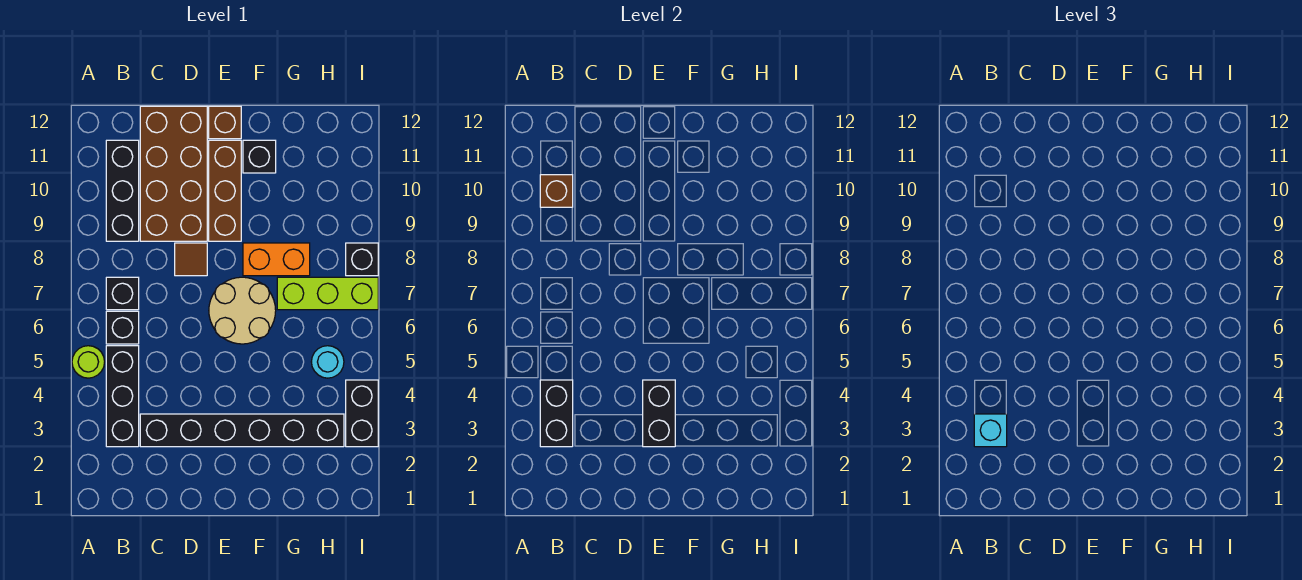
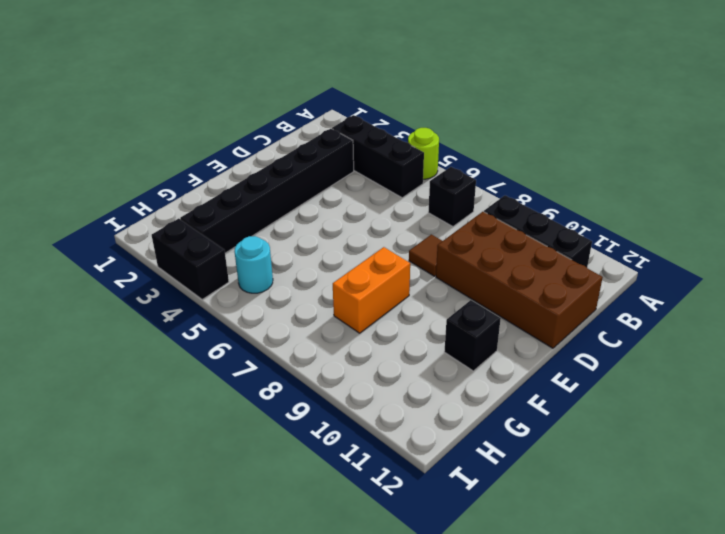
none -> black brick B6 level 1
none -> tan round brick E6:F7 level 1
none -> brown brick E9:E11 level 1

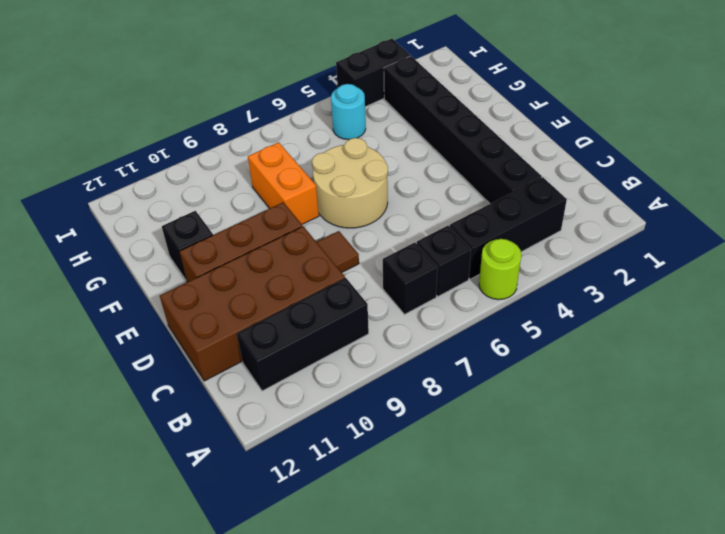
none -> brown brick E12 level 1
none -> lime brick G7:I7 level 1
none -> black brick I8 level 1

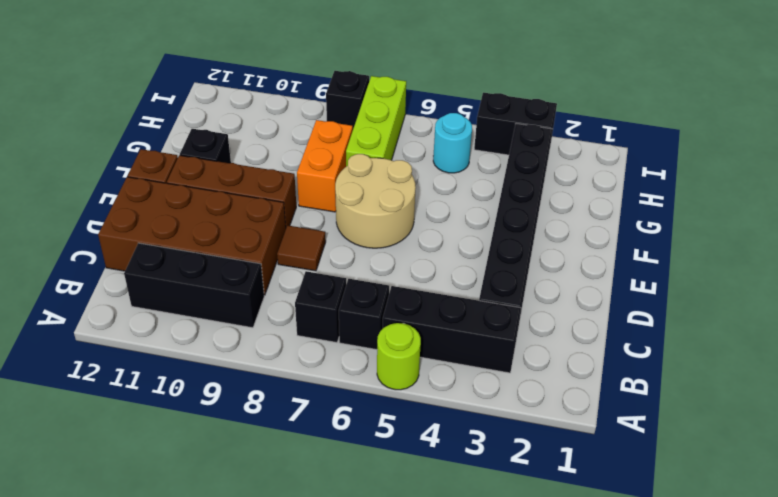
none -> black brick B3:B4 level 2
none -> brown brick B10 level 2
none -> black brick E3:E4 level 2

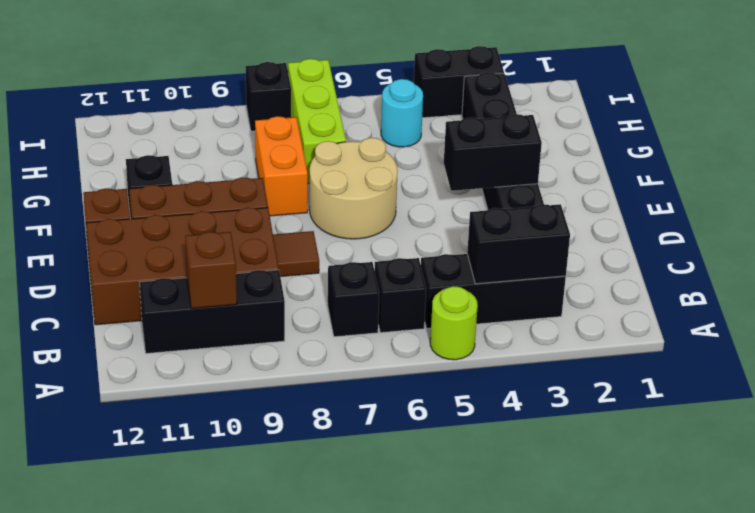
none -> cyan brick B3 level 3

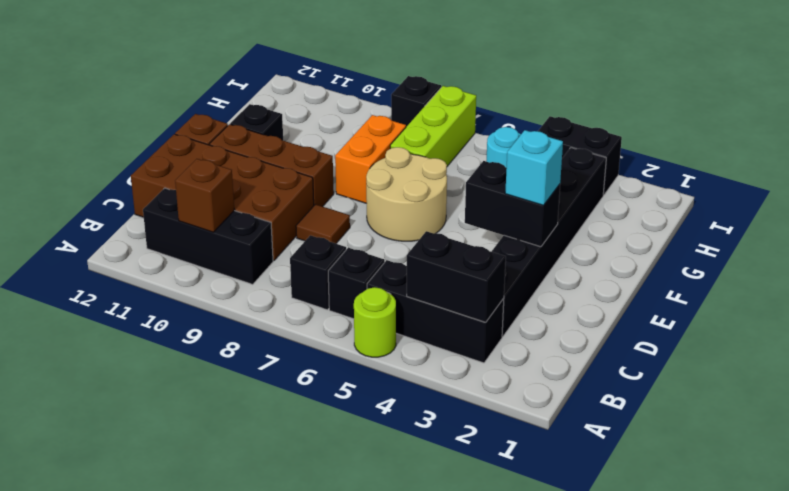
cyan brick E3 level 3 -> cyan brick B3 level 3

